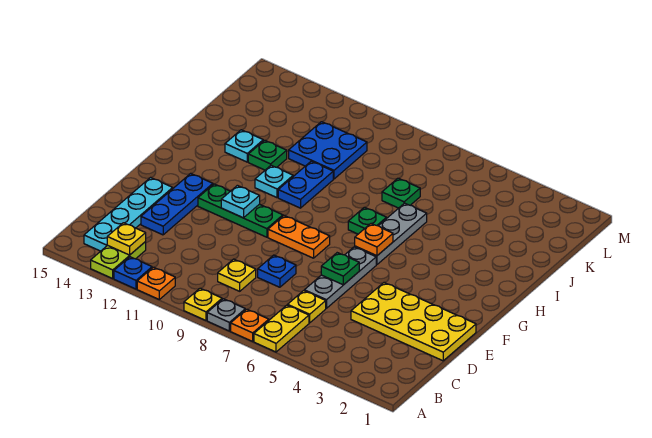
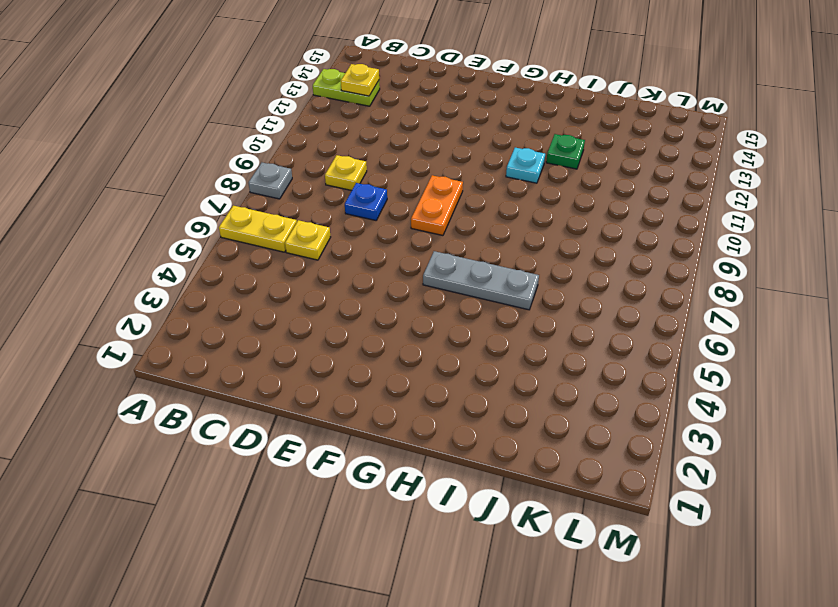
none -> orange plate A7 level 1
none -> yellow plate A9 level 1
none -> orange plate A11 level 1

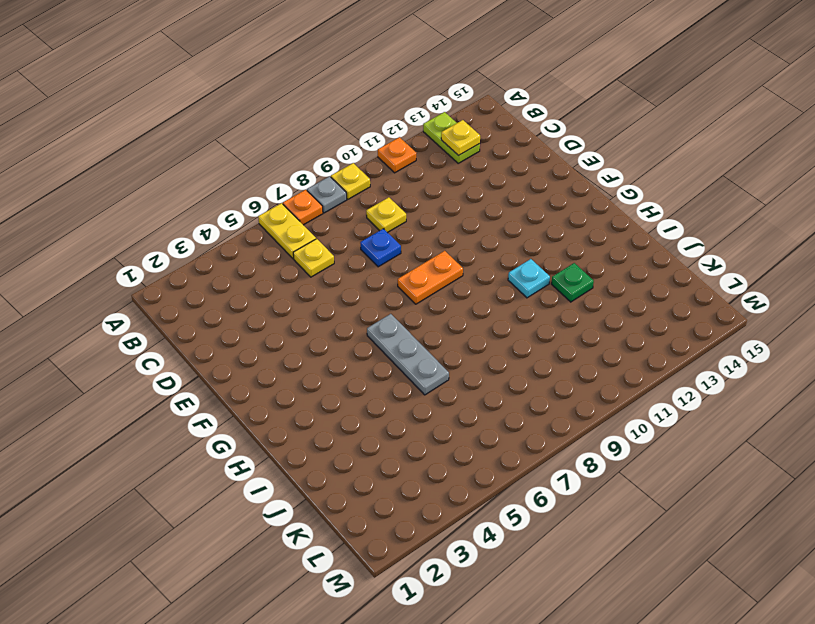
none -> blue plate A12 level 1
none -> cyan plate B14:E14 level 1
none -> yellow plate D1:E4 level 1

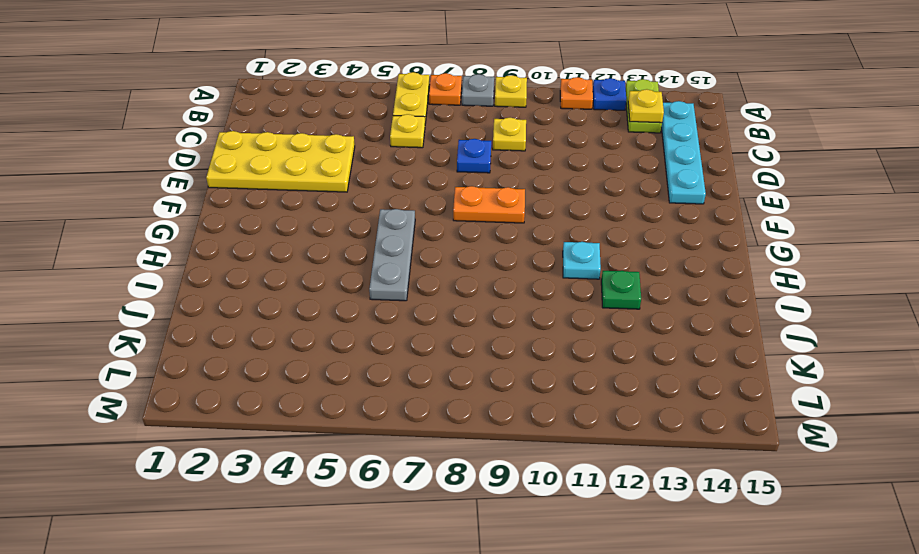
none -> grey plate D6:F6 level 1
none -> blue plate D13:F13 level 1
none -> green plate F10:F12 level 1

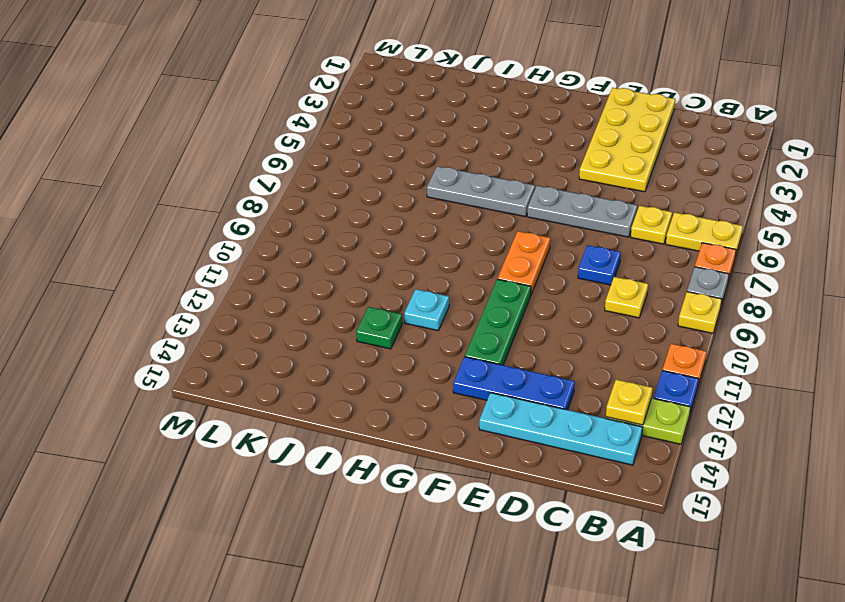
none -> green plate H7 level 1
none -> blue plate H10:I10 level 1
none -> cyan plate I13 level 1

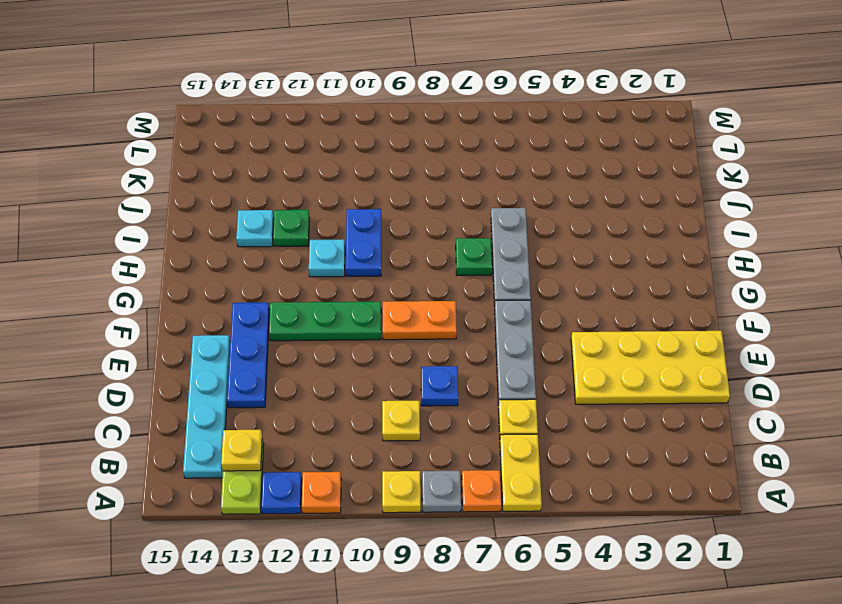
none -> green plate J7 level 1
none -> blue plate J10:K11 level 1
none -> green plate E6 level 2

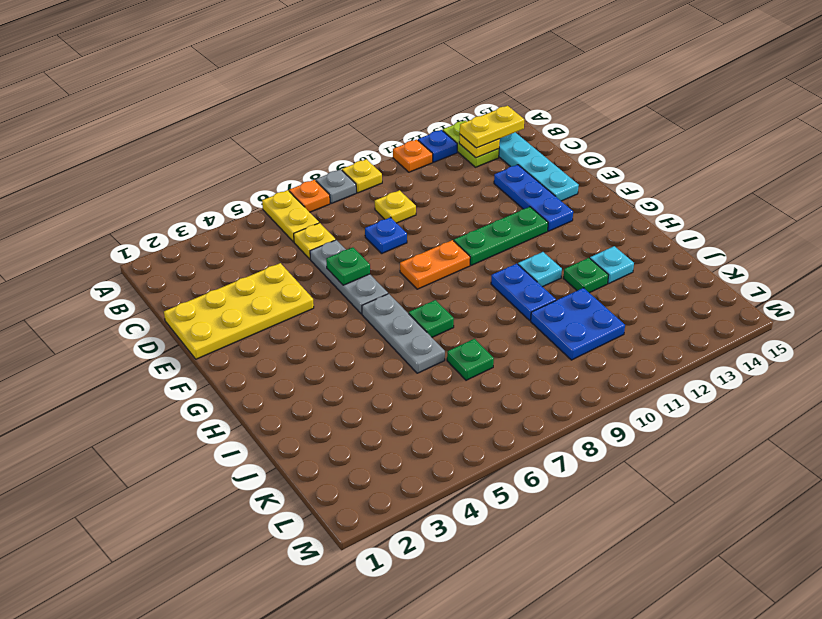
yellow plate B13:B14 level 3 -> none
none -> cyan plate F11 level 2
none -> orange plate G6 level 2

